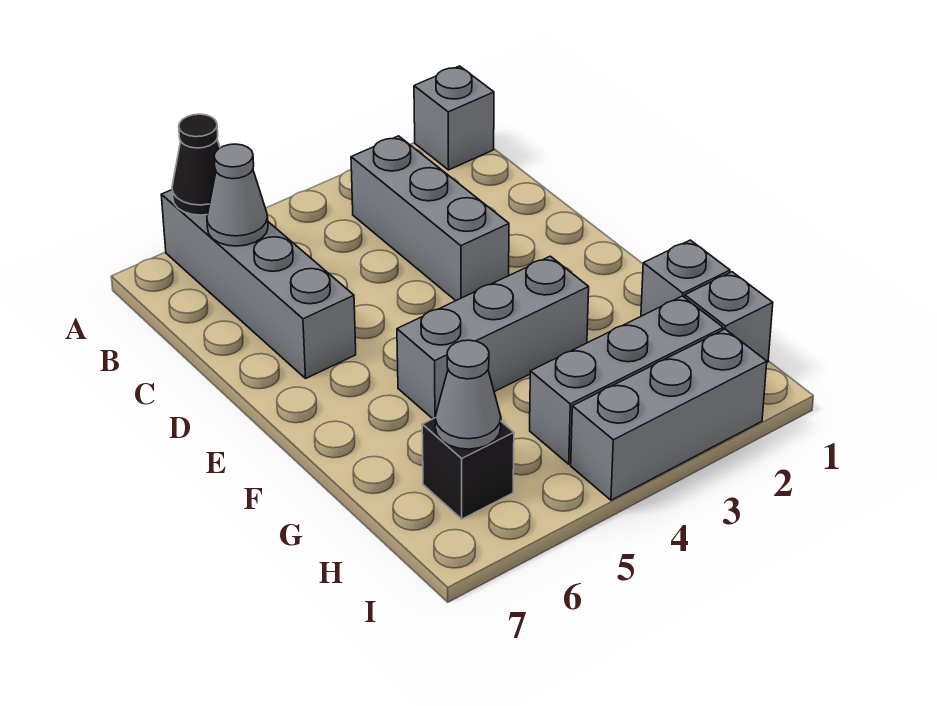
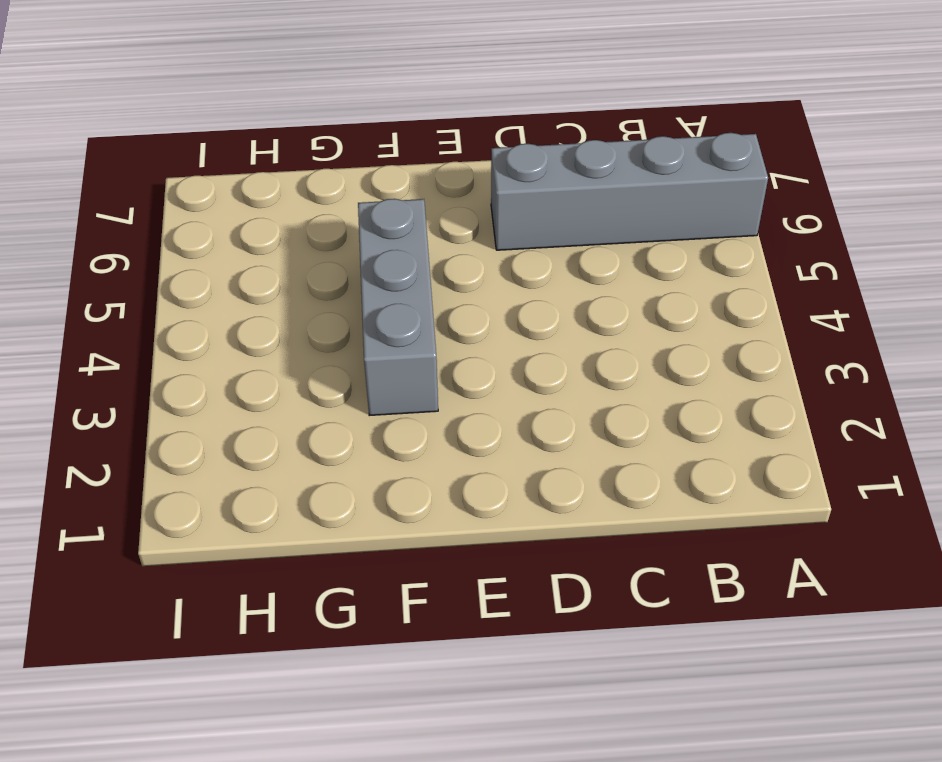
none -> grey brick A1 level 1
none -> grey brick B3:D3 level 1
none -> grey brick G1 level 1

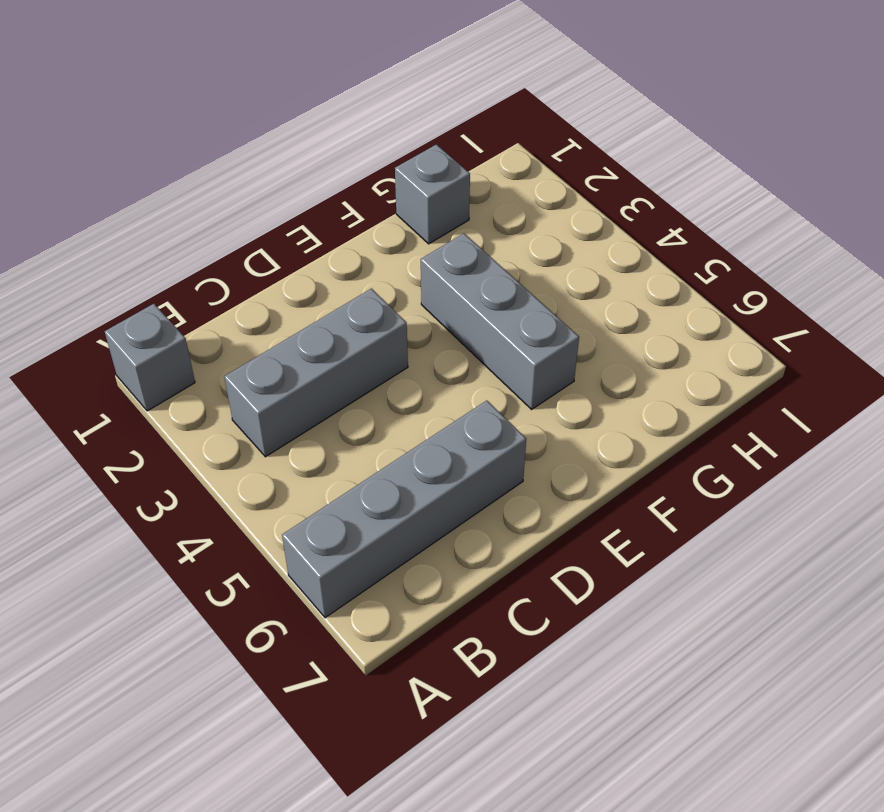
none -> grey brick H1 level 1
none -> grey brick H2:H4 level 1
none -> black brick H6 level 1

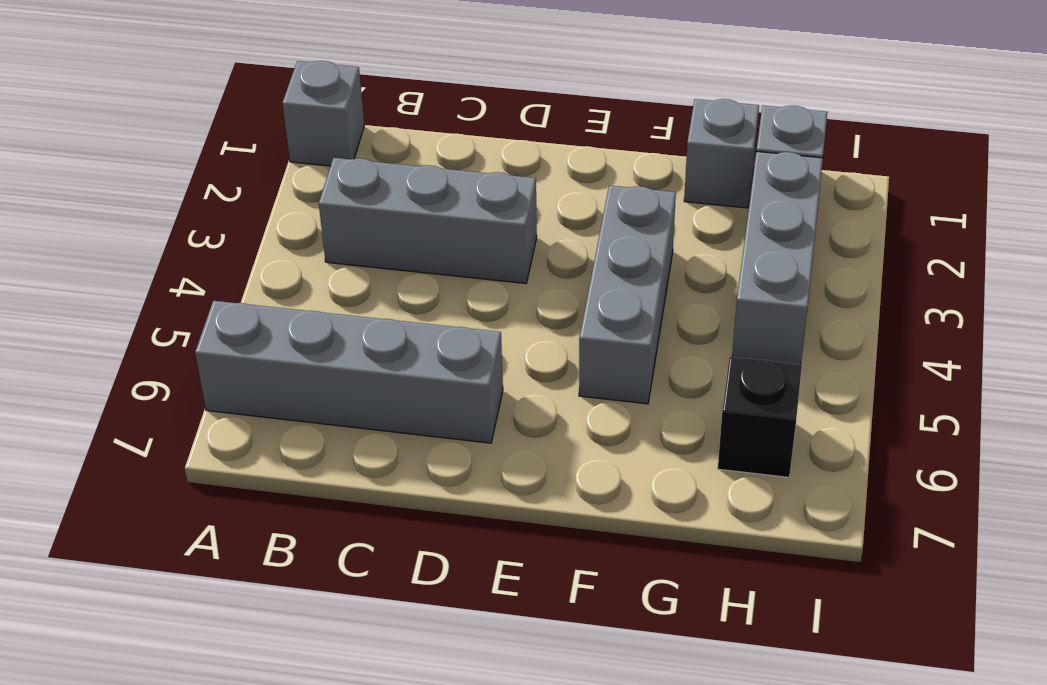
none -> grey brick I2:I4 level 1
none -> black cone A6 level 2
none -> grey cone B6 level 2

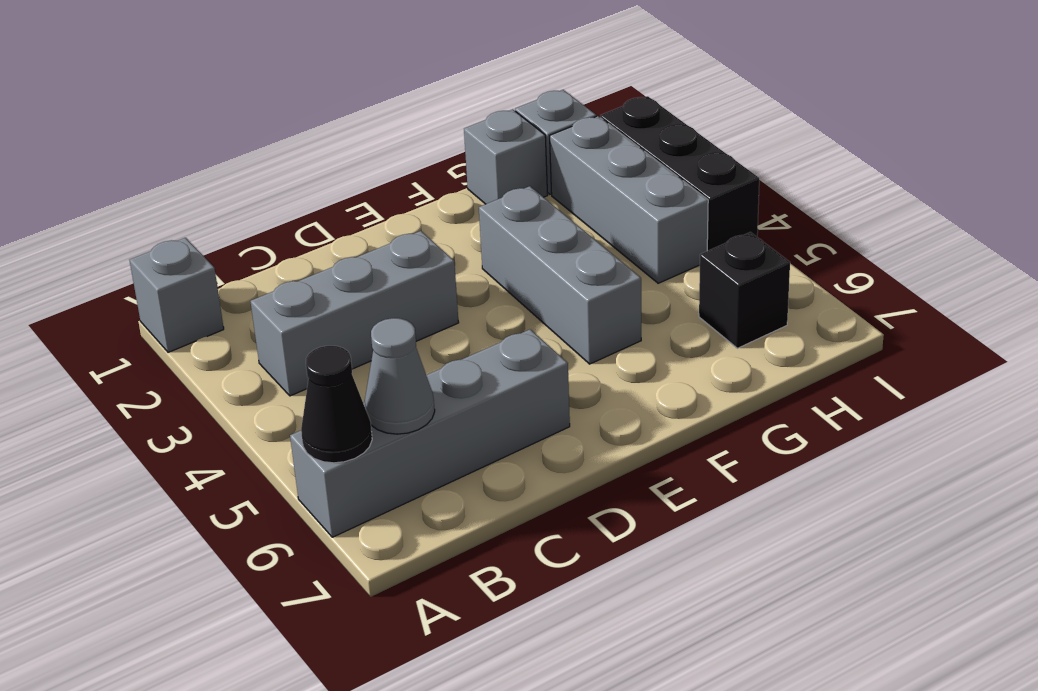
black brick I2:I4 level 1 -> grey brick I2:I4 level 1
none -> grey cone H6 level 2

